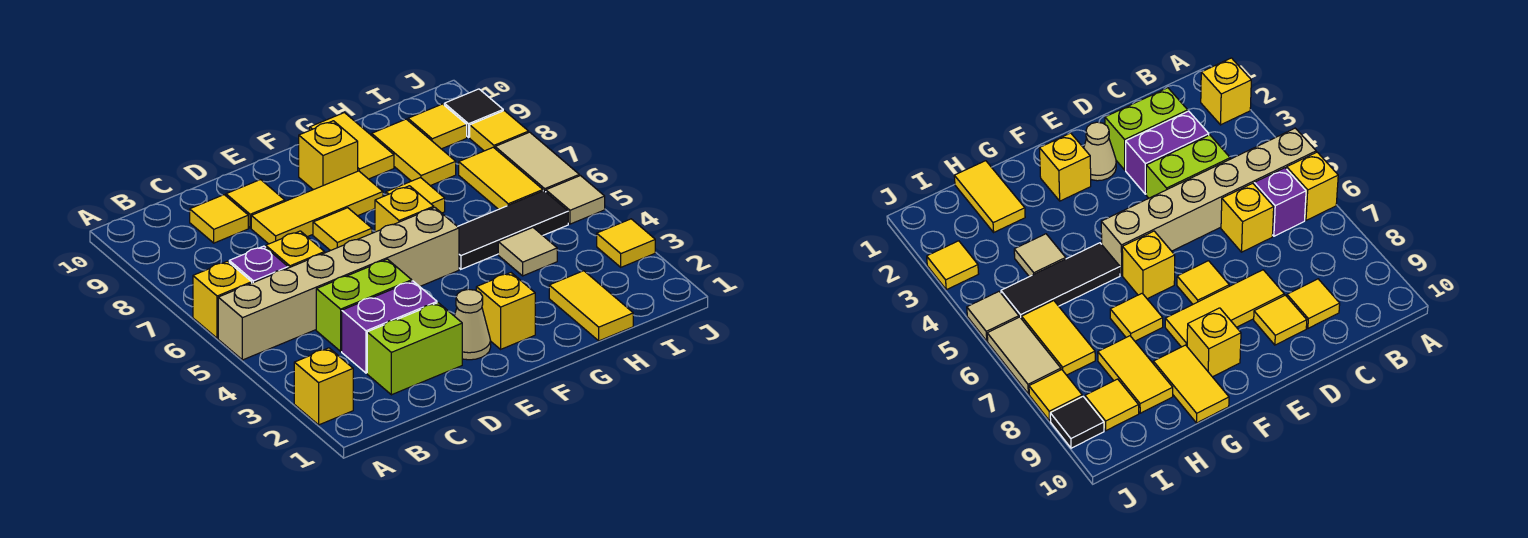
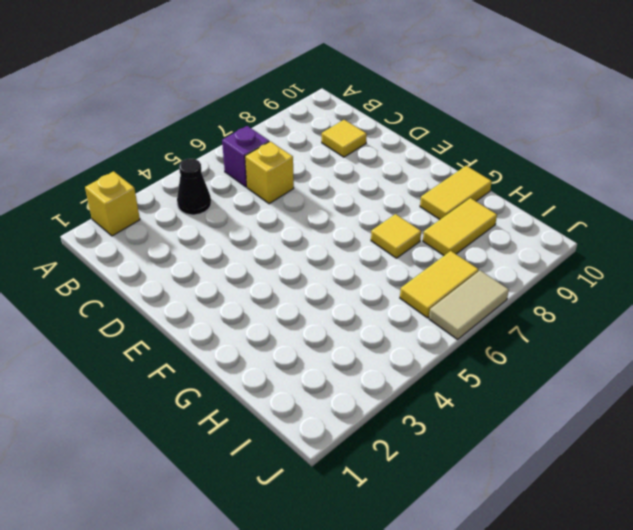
black cone B4 level 1 -> none
none -> tan brick A5:F5 level 1
none -> yellow brick A6 level 1
none -> lime brick C2:D2 level 1

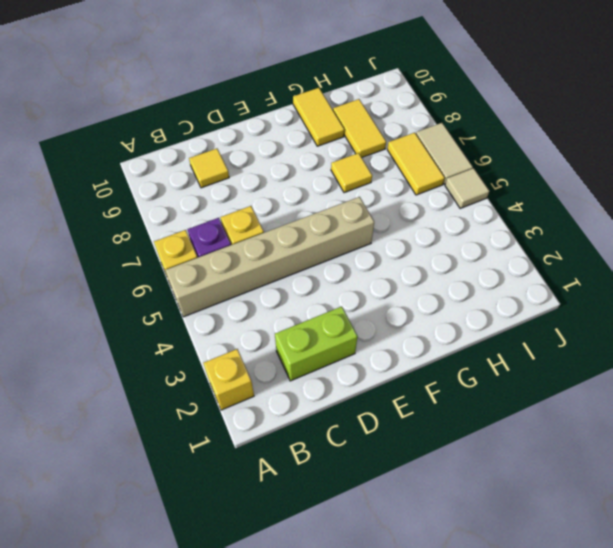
none -> purple brick C3:D3 level 1
none -> lime brick C4:D4 level 1
none -> yellow tile D8:F8 level 1

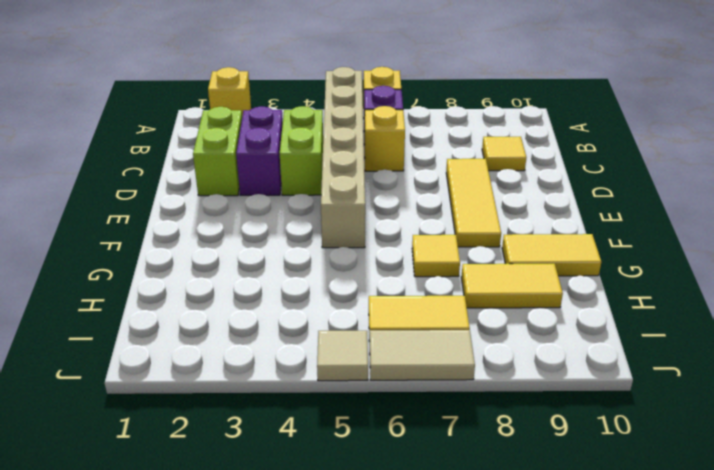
none -> yellow tile D9 level 1
none -> tan cone E2 level 1
none -> yellow tile E7 level 1

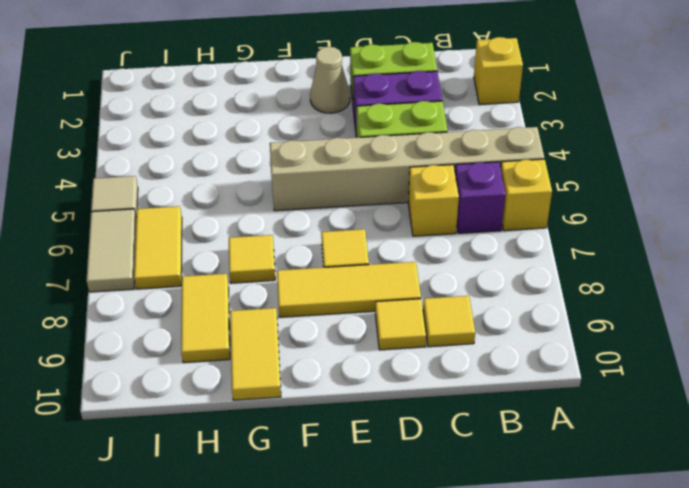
none -> yellow brick F2 level 1
none -> yellow brick F6 level 1
none -> yellow brick F9 level 1

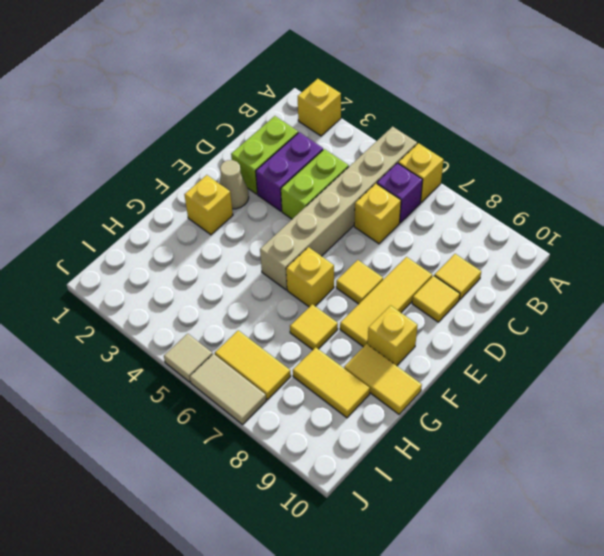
none -> black tile G5:I5 level 1
none -> yellow tile H1:H2 level 1
none -> tan tile H4 level 1

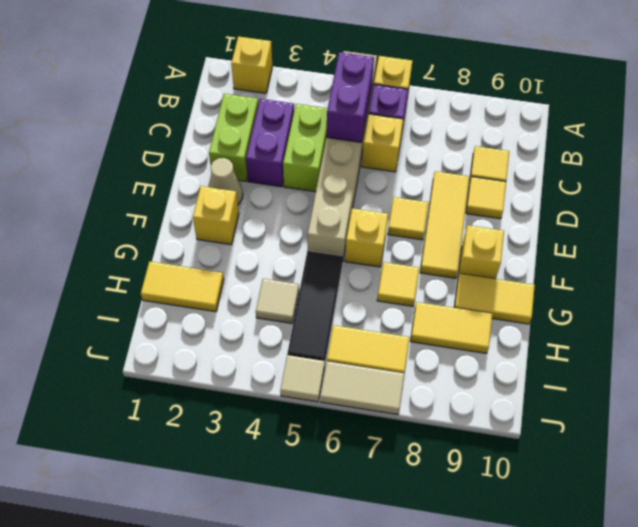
purple brick B5:C5 level 2 -> none
none -> yellow tile I9 level 1
none -> yellow tile J3 level 1
none -> yellow tile J8 level 1

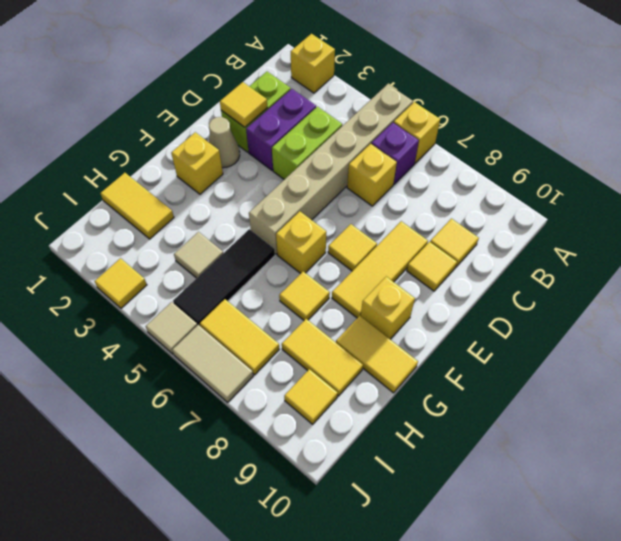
yellow tile D2 level 2 -> yellow tile J8 level 1
none -> black tile J9 level 1

